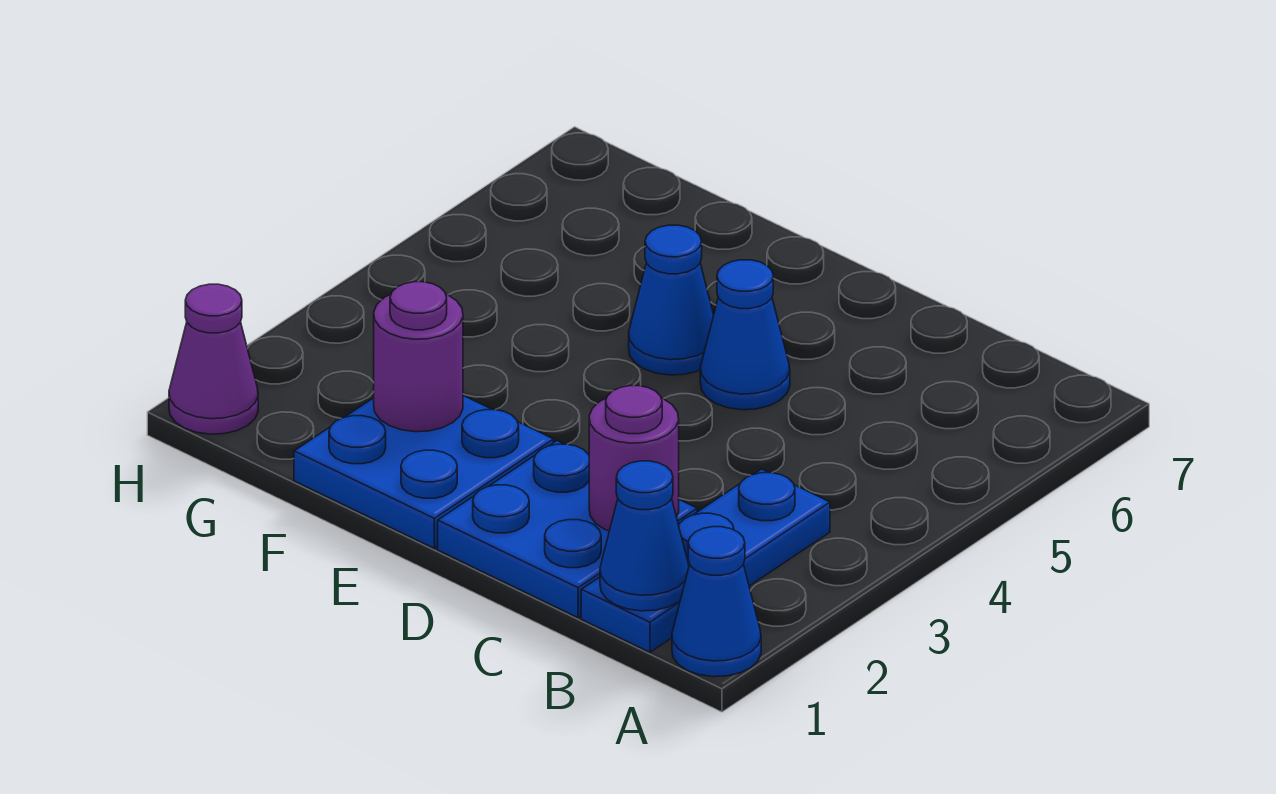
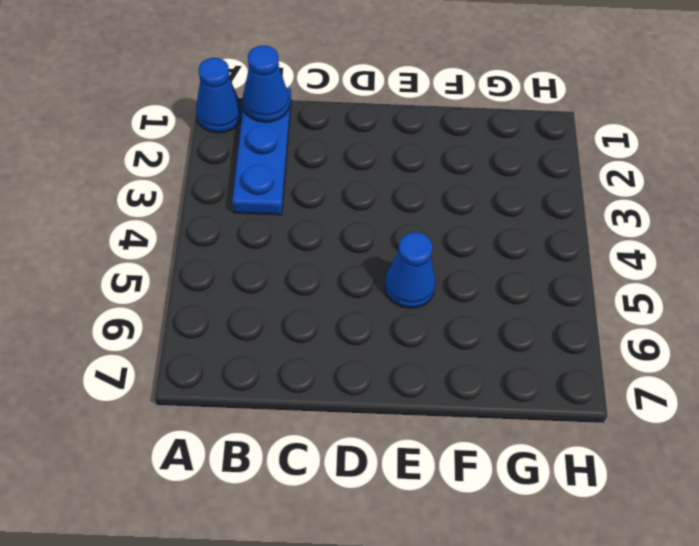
none -> blue plate C1:D2 level 1
none -> blue cone D5 level 1

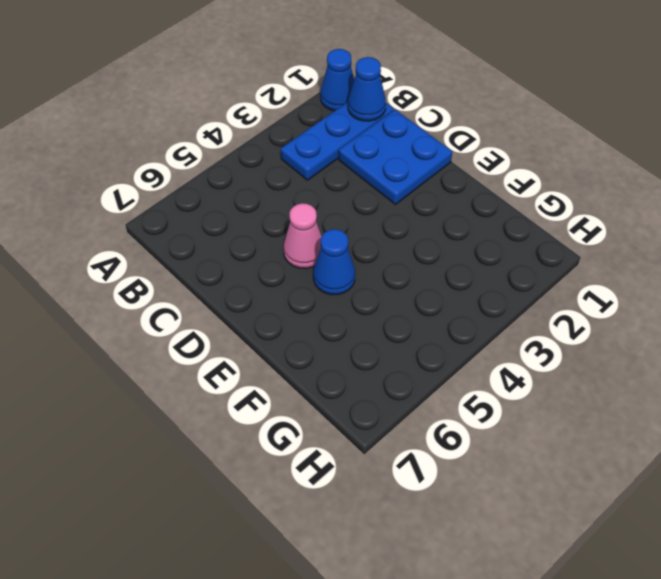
pink cone D5 level 1 -> blue cone D5 level 1
none -> blue plate E1:F2 level 1
none -> purple cone H1 level 1

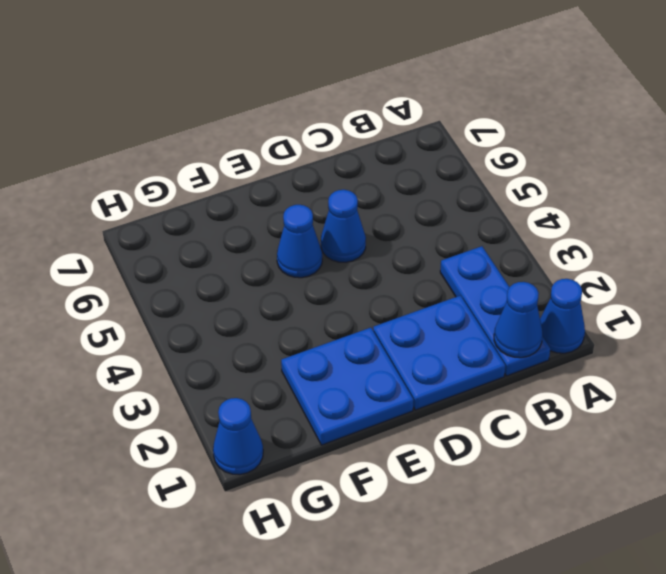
blue cone H1 level 1 -> purple cone H1 level 1
none -> purple round brick C2 level 2
none -> purple round brick F2 level 2

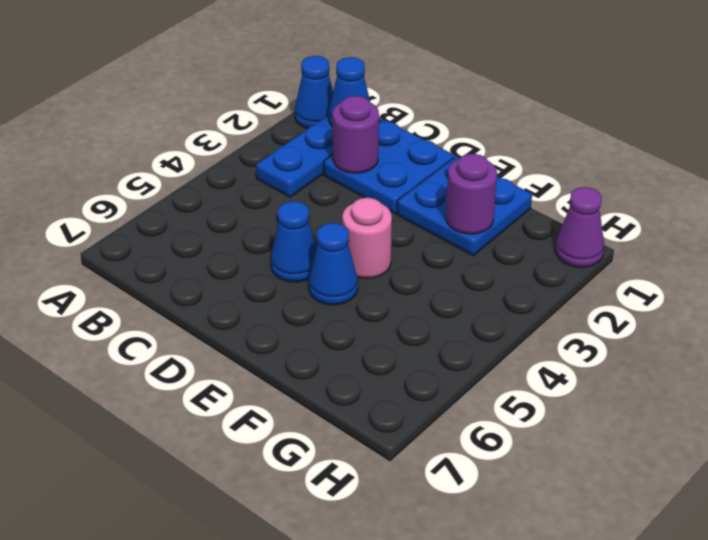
pink round brick E4 level 1 -> none

